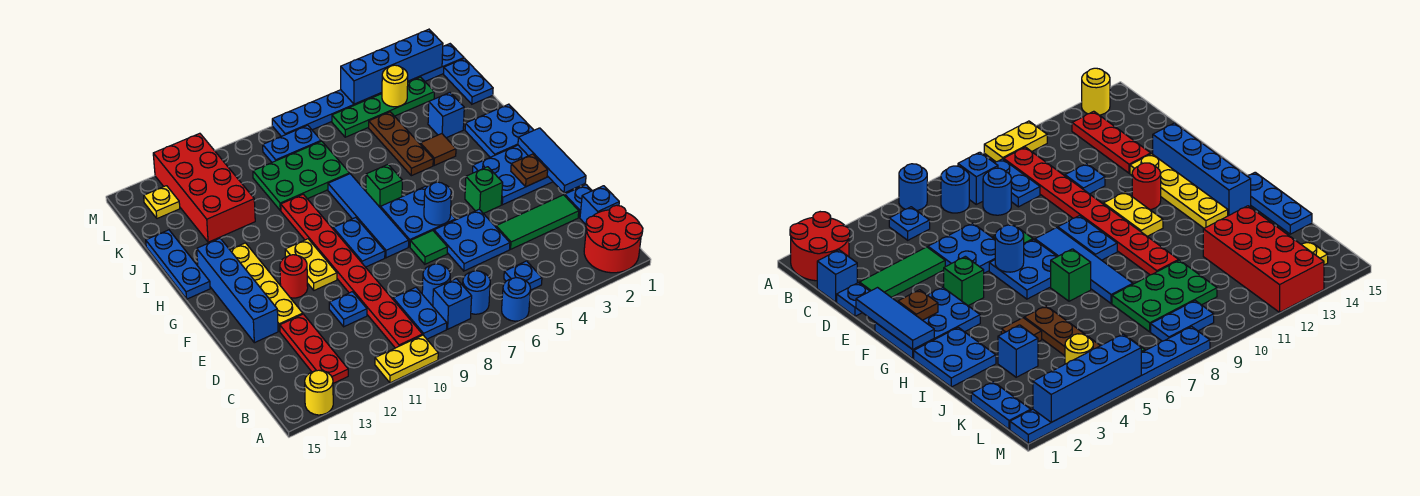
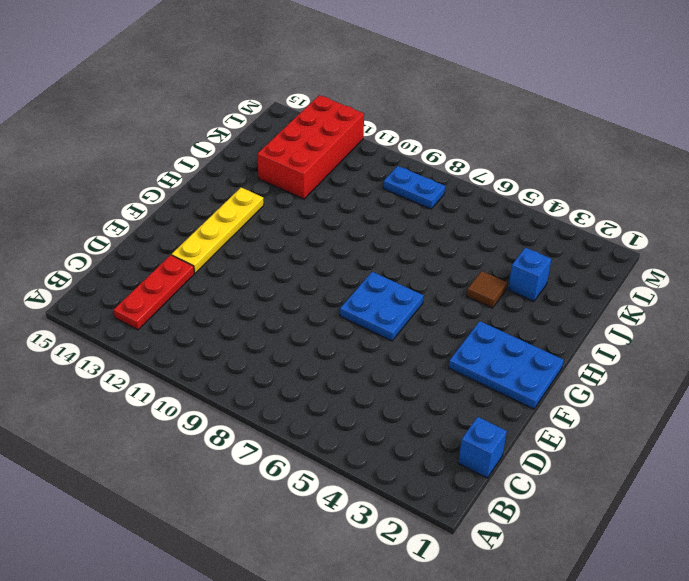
none -> red round brick A1:B2 level 1
none -> blue round brick A6 level 1
none -> yellow plate A10:A11 level 1
none -> yellow round brick A14 level 1

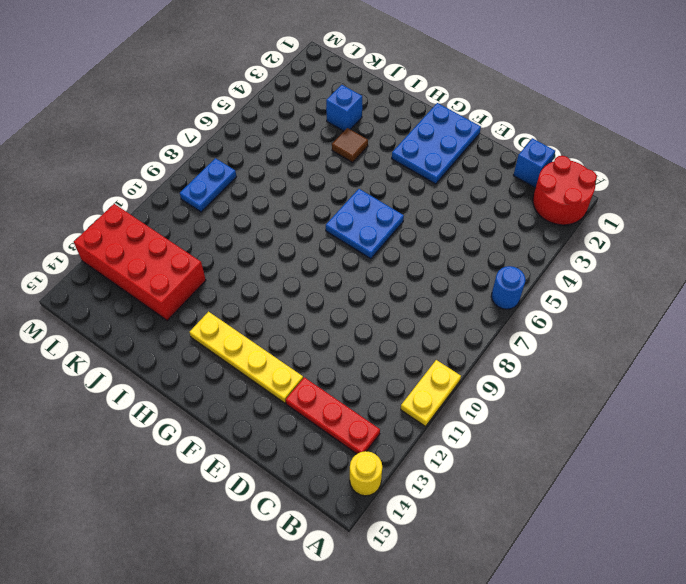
none -> blue plate B5 level 1
none -> blue round brick B7 level 1
none -> blue brick B8 level 1
none -> blue plate B9:C9 level 1

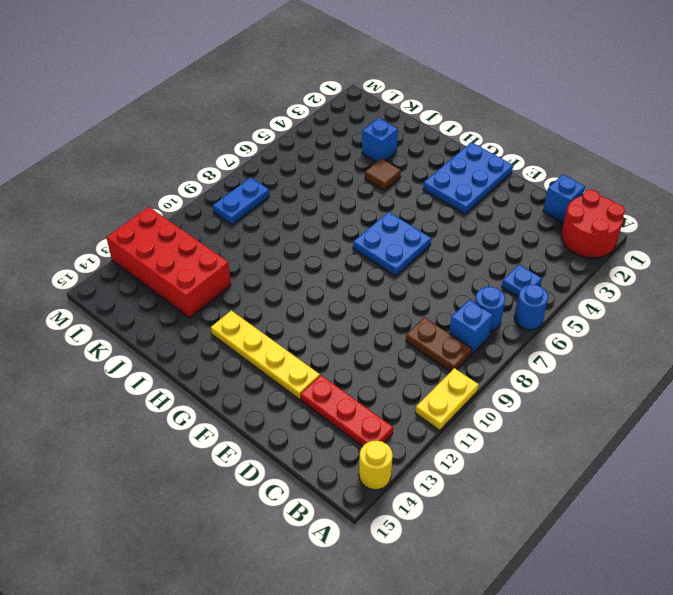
brown plate B9:C9 level 1 -> blue plate B9:C9 level 1
none -> red plate B10:I10 level 1
none -> blue round brick C8 level 1
none -> blue plate D1 level 1
none -> green tile D2:D4 level 1

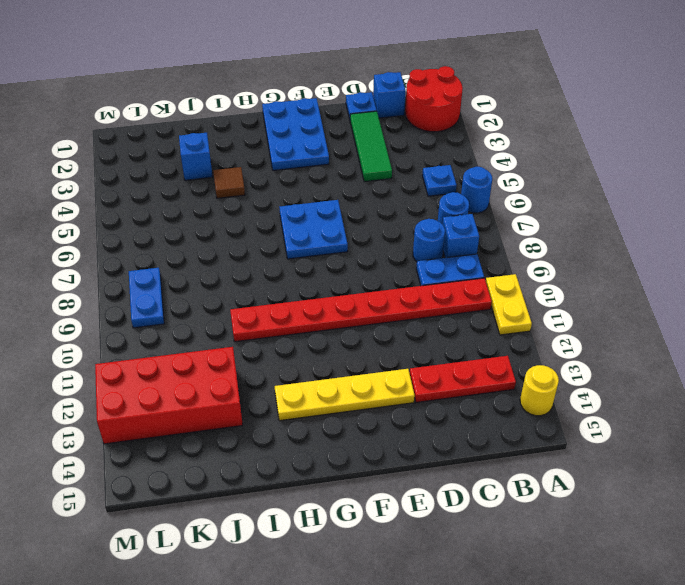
none -> blue plate D5:E6 level 1
none -> blue plate D11 level 1
none -> green tile E7 level 1
none -> blue brick E14:H14 level 1

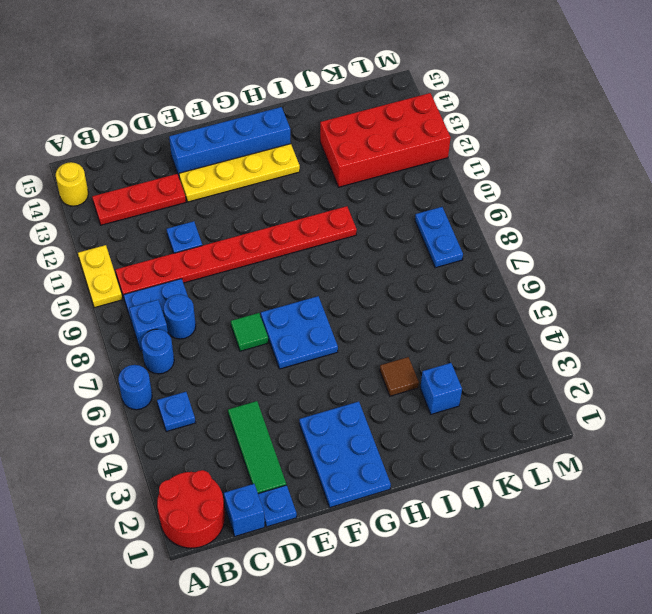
none -> blue plate D5:E6 level 1
none -> green brick F4 level 1
none -> blue tile F8:I8 level 1
none -> blue plate F9:G9 level 1

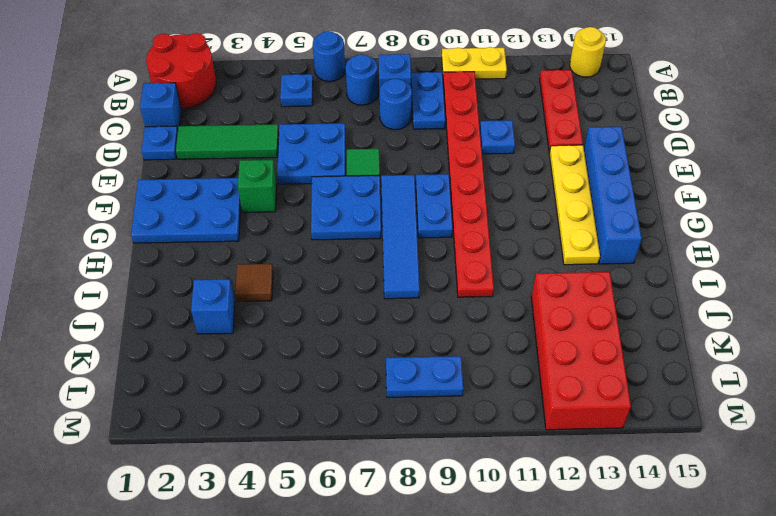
none -> yellow plate F11:G11 level 1
none -> red round brick F12 level 1
none -> blue plate H1:I2 level 1
none -> green brick H7 level 1

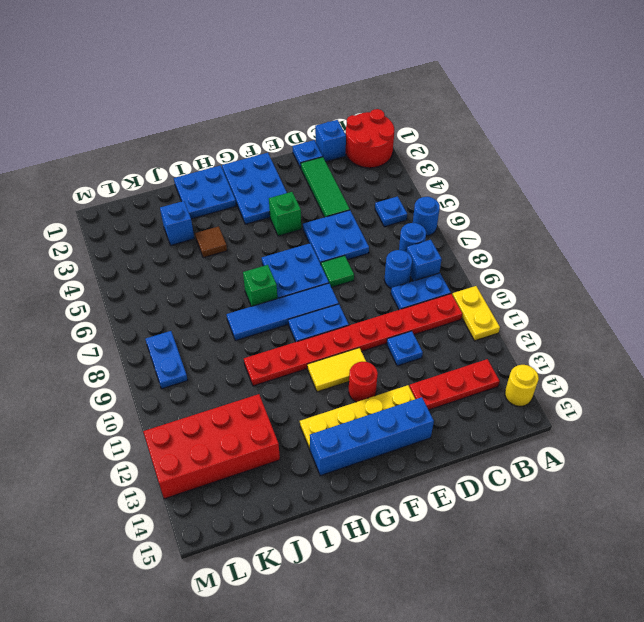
yellow tile F11:G11 level 1 -> yellow plate F11:G11 level 1
none -> blue plate H15:J15 level 1
none -> brown plate I5:K5 level 1
none -> green plate J8:K10 level 1
none -> blue plate K1:L1 level 1

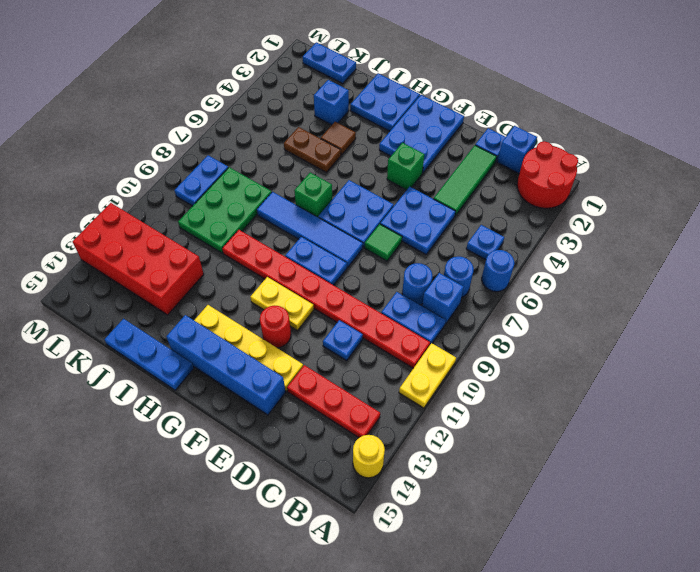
brown plate I5:J5 level 1 -> brown plate I5:K5 level 1
none -> green plate L3:L6 level 1
none -> yellow plate L14 level 1
none -> blue plate M1:M8 level 1
none -> blue tile E1:G1 level 2

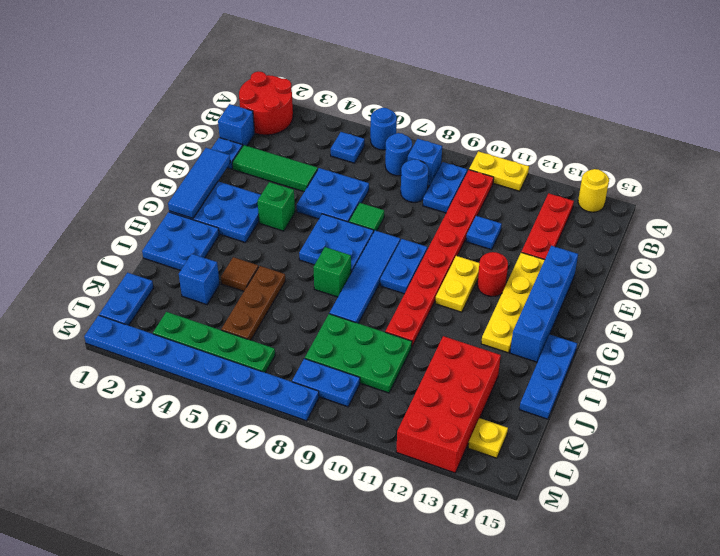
none -> brown plate F2 level 2
none -> blue round brick F6 level 2
none -> yellow round brick L4 level 2
none -> blue brick M2:M5 level 2

